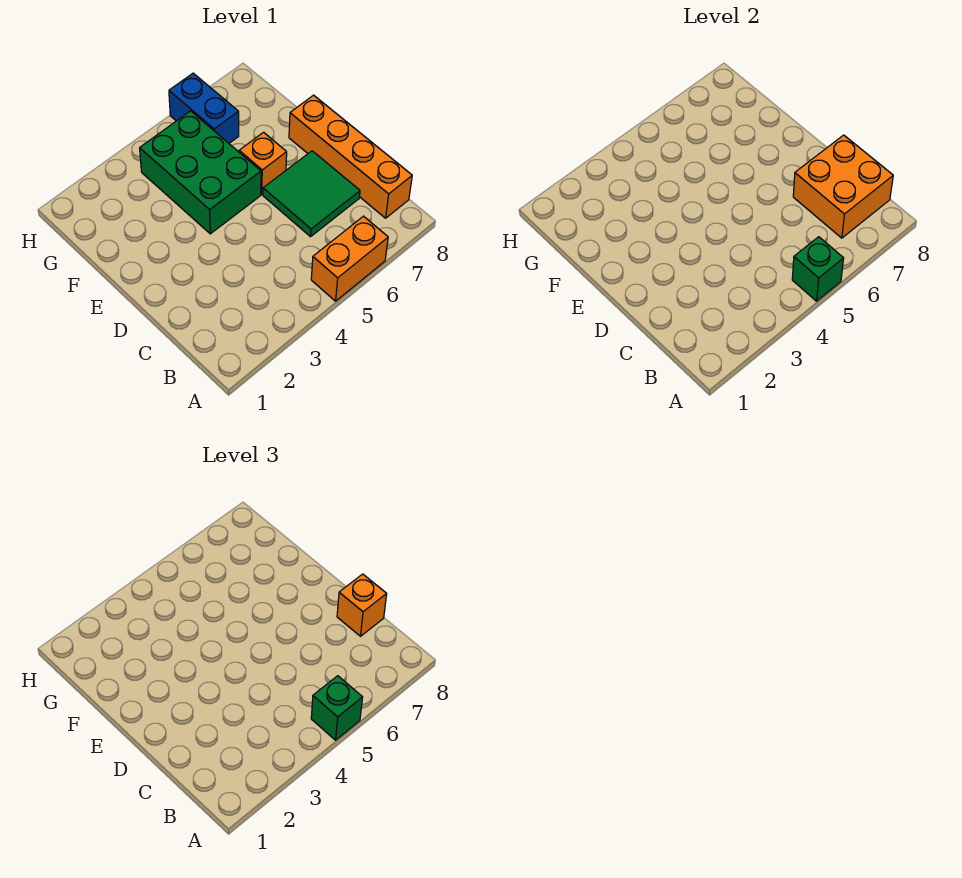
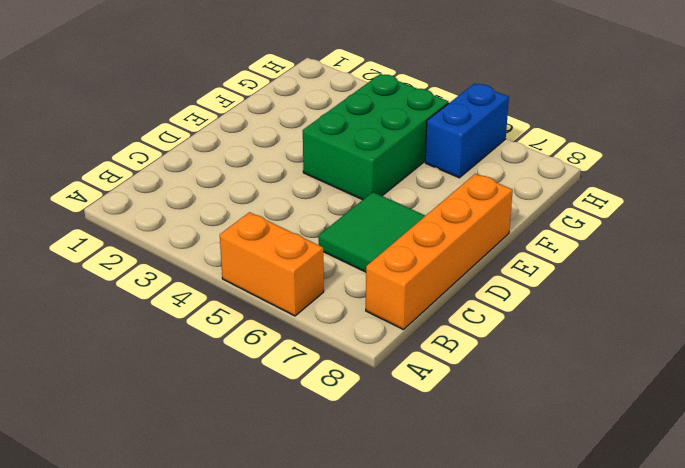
none -> orange brick E6 level 1
none -> green brick A5 level 2

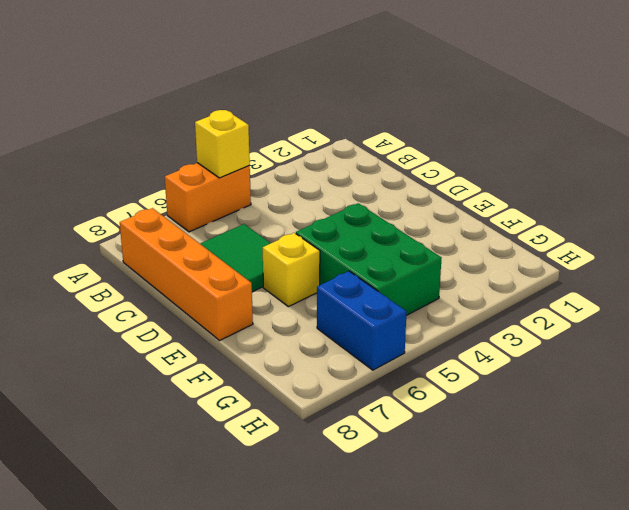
yellow brick A5 level 2 -> green brick A5 level 2
yellow brick E6 level 1 -> orange brick E6 level 1
none -> orange brick B7:C8 level 2
none -> green brick A5 level 3

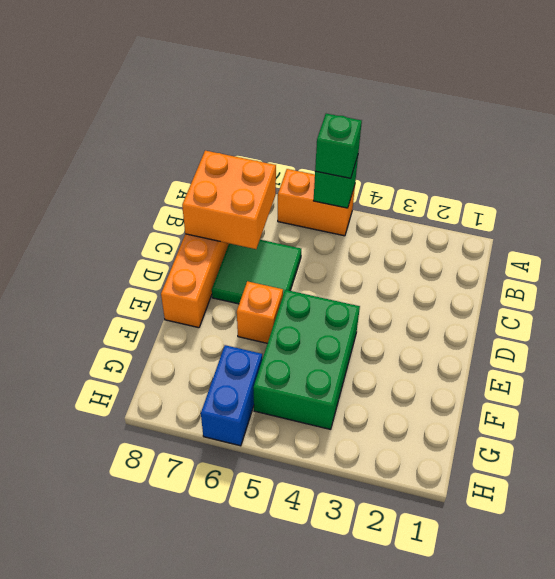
none -> orange brick C8 level 3

